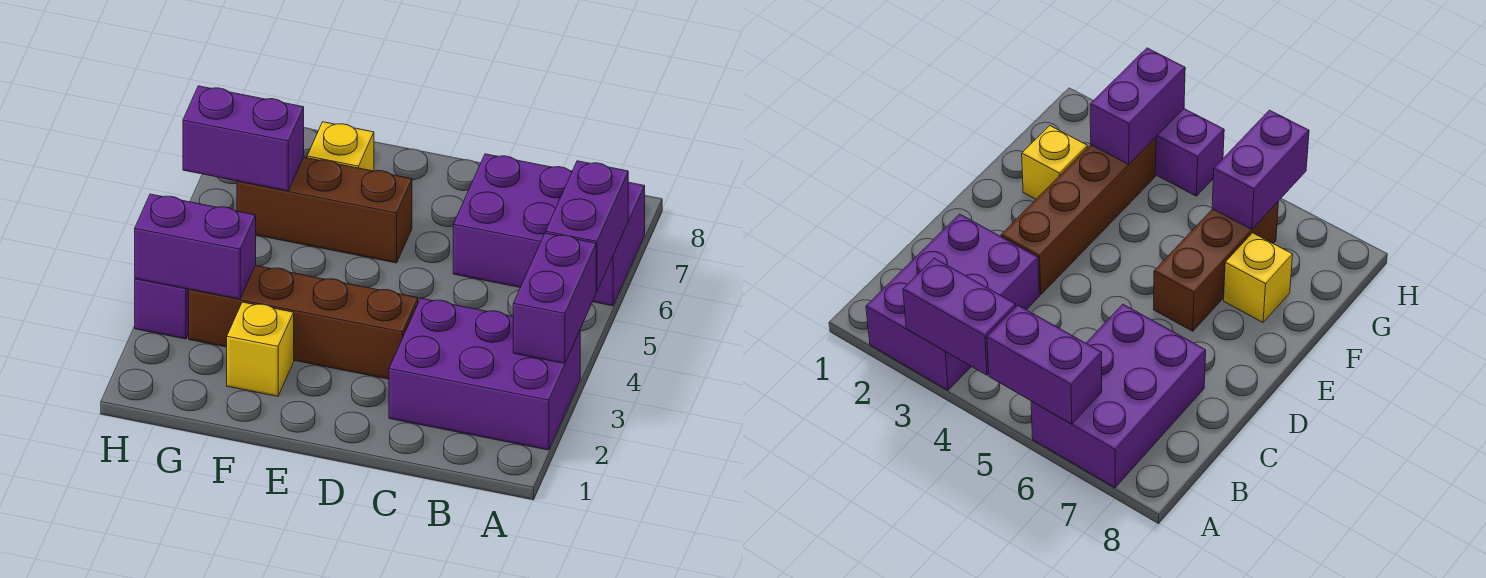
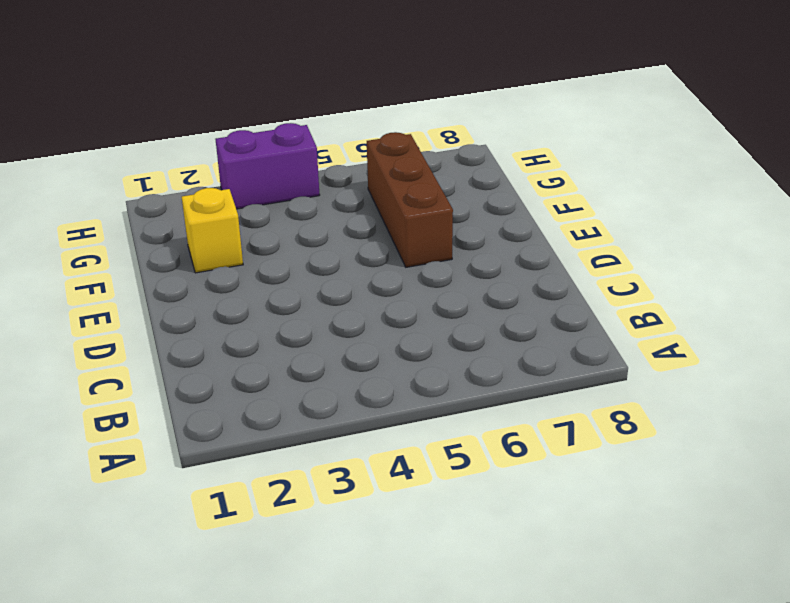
none -> purple brick A2:C3 level 1
none -> purple brick A6:C7 level 1

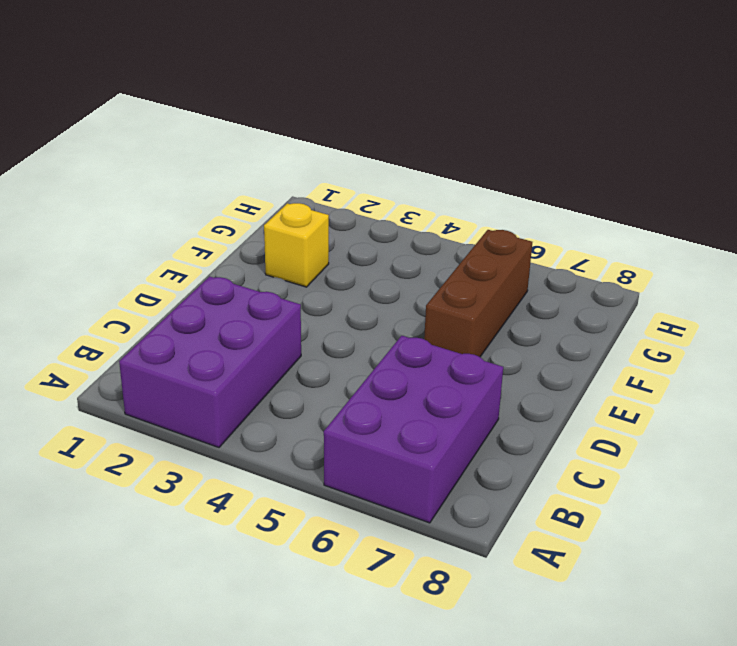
none -> brown brick D3:G3 level 1
none -> yellow brick F7 level 1

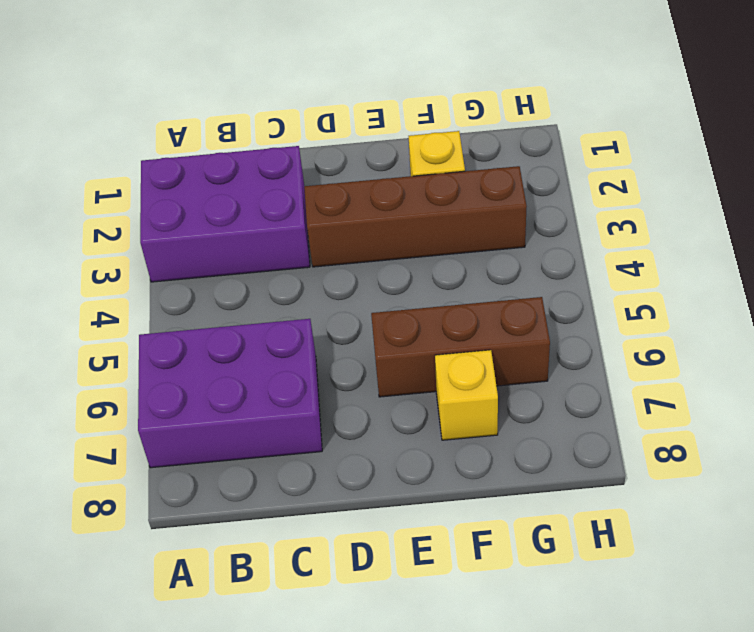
none -> purple brick H3:H4 level 1
none -> purple brick A3:A4 level 2

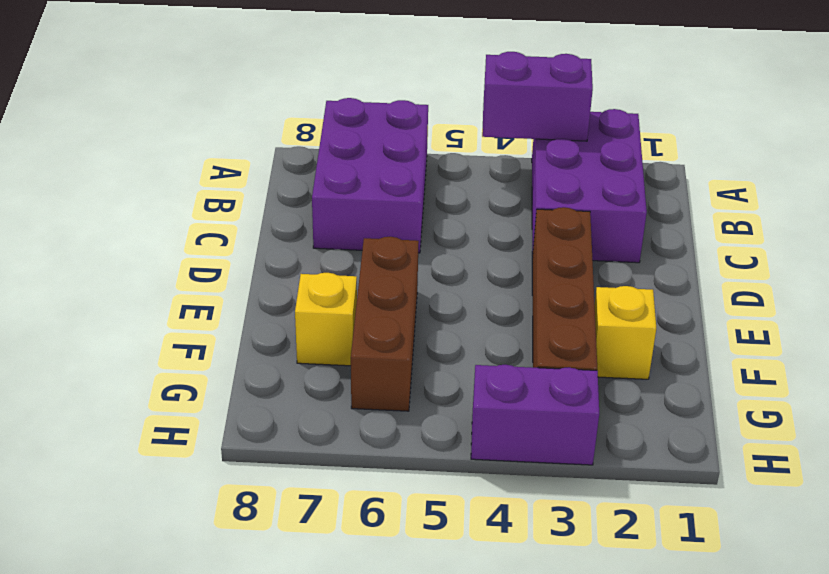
none -> purple brick A5:A6 level 2
none -> purple brick G3:H3 level 2

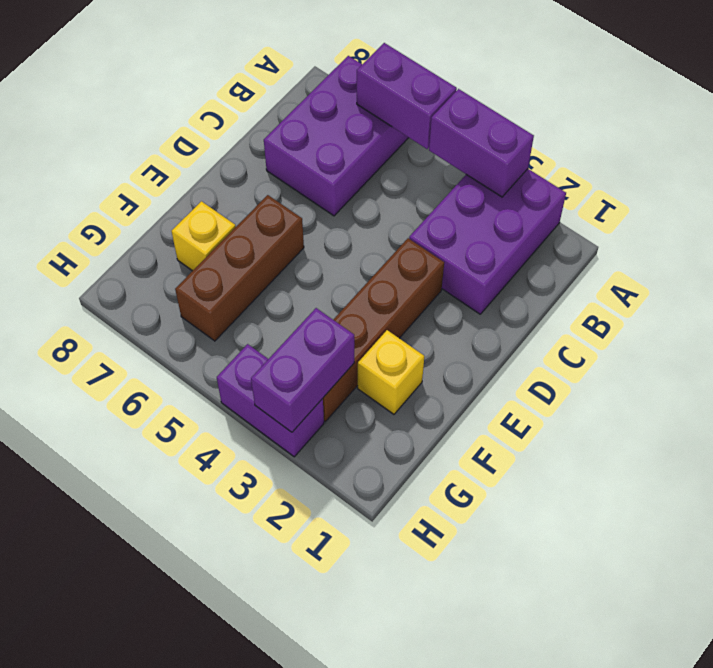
none -> purple brick G6:H6 level 2

